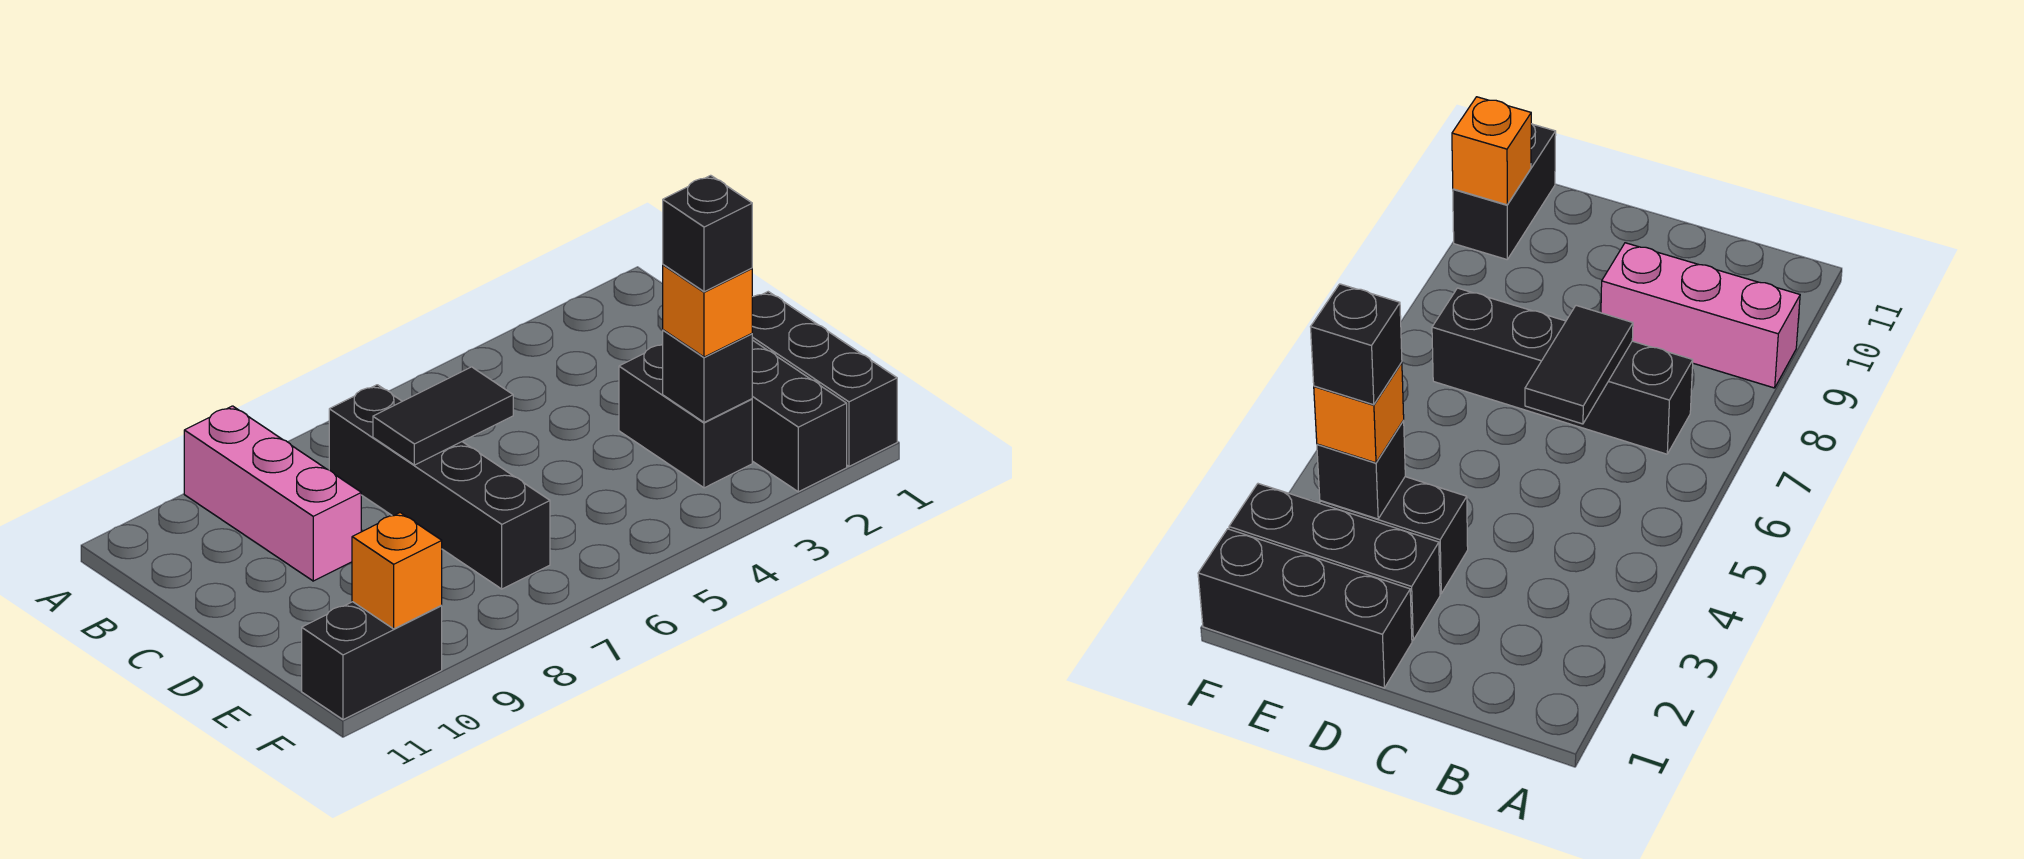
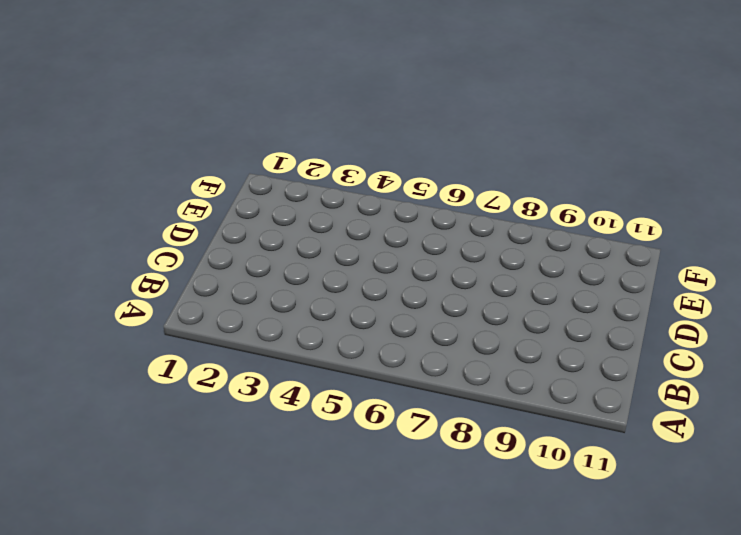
none -> pink brick A9:C9 level 1
none -> black brick B7:E7 level 1

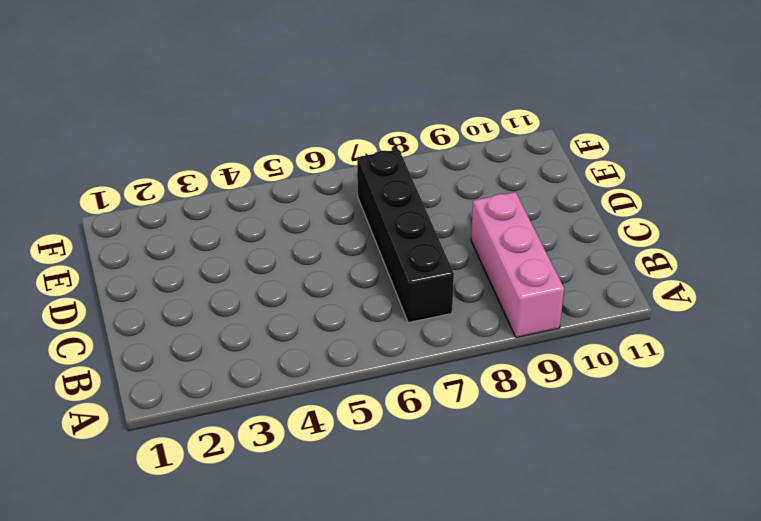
none -> black brick D1:F1 level 1
none -> black brick D2:F2 level 1

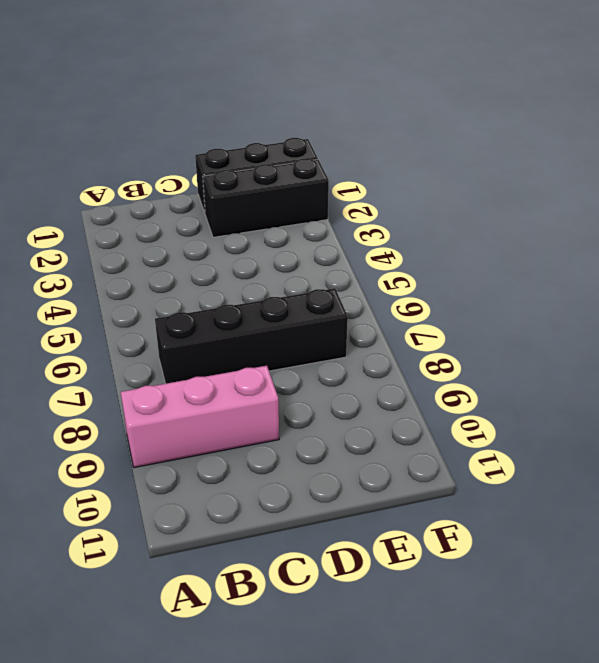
none -> black brick D3:E3 level 1
none -> black brick F10:F11 level 1

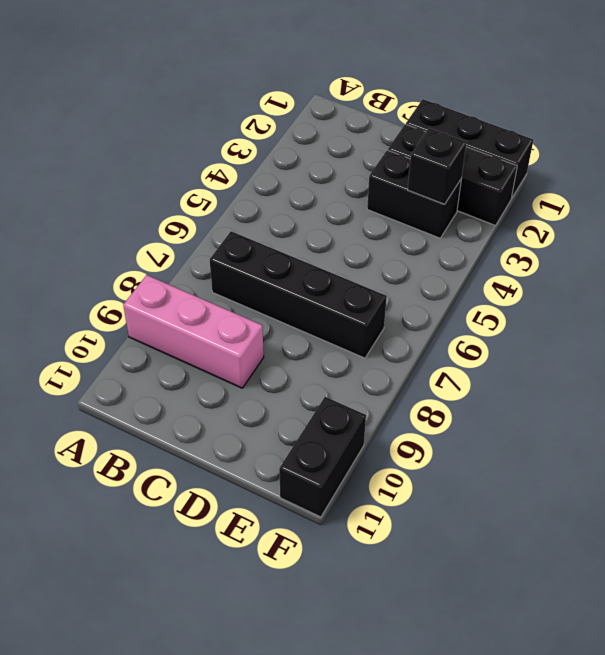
none -> black tile C6:C7 level 2
none -> orange brick F10 level 2

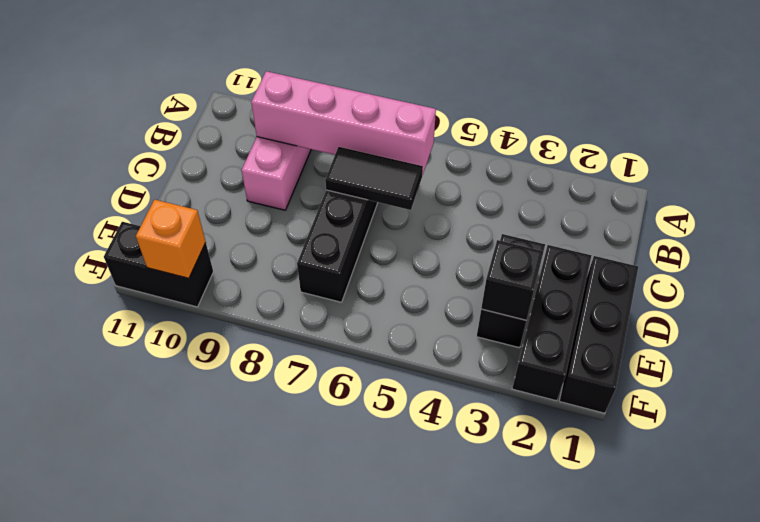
pink brick B6:B9 level 2 -> none
none -> orange brick E3 level 3
none -> black brick E3 level 4

